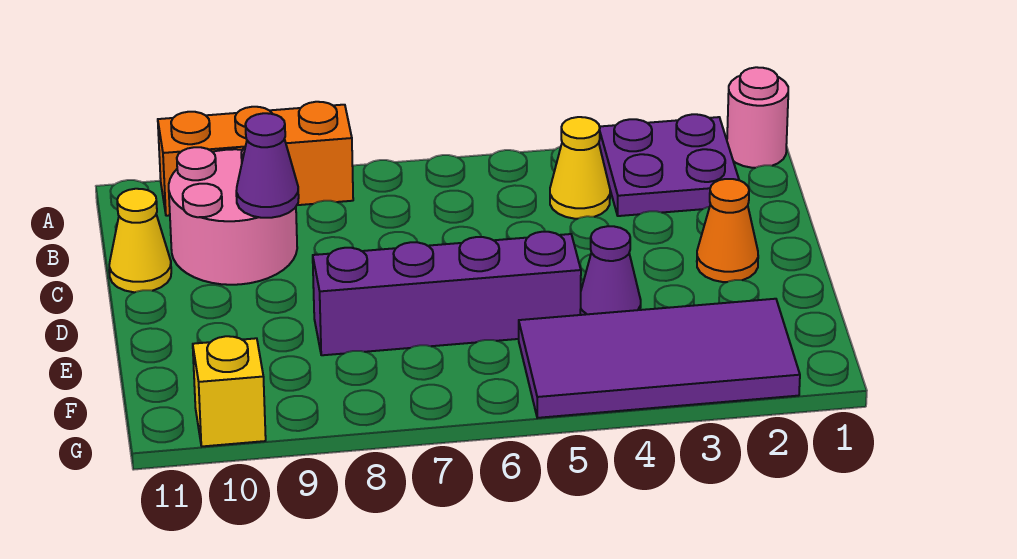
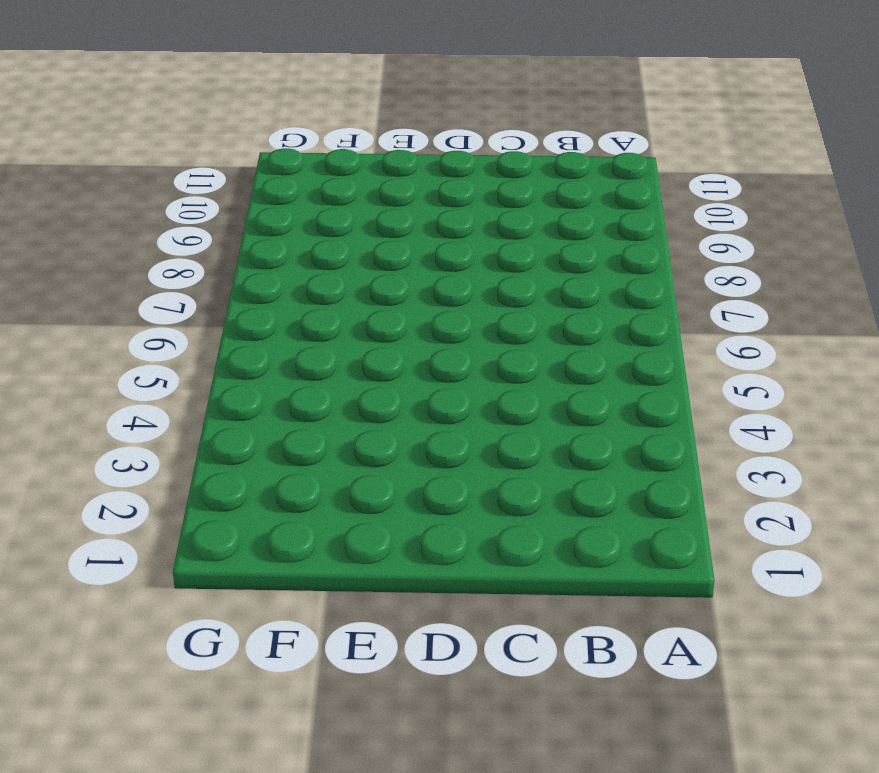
none -> pink round brick A1 level 1
none -> purple plate A2:B3 level 1
none -> orange brick A8:A10 level 1

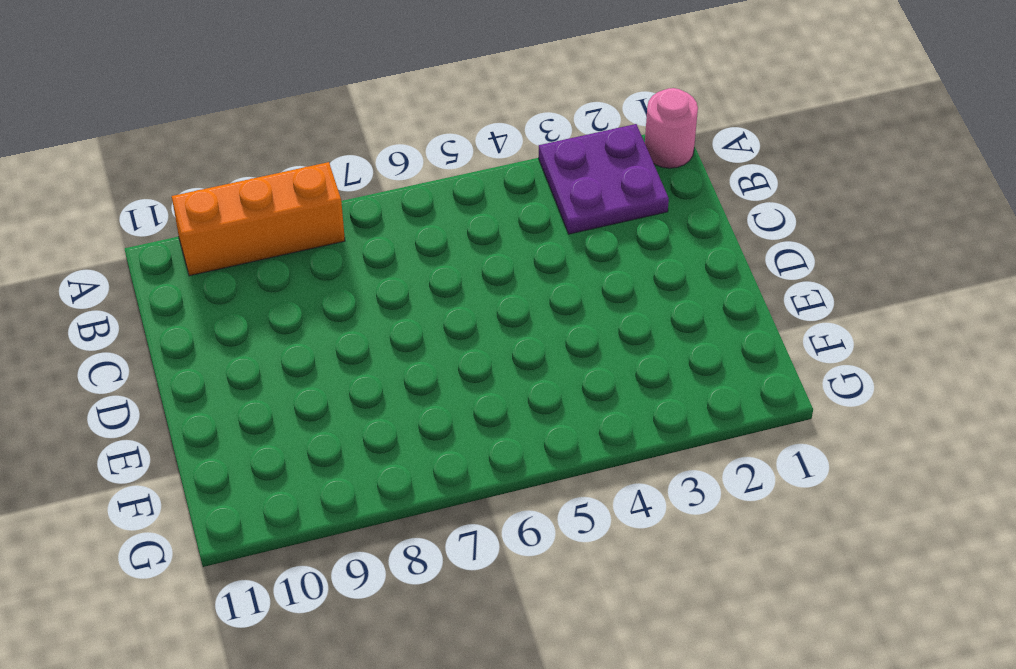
none -> yellow cone B4 level 1
none -> pink round brick B9:C10 level 1
none -> yellow cone C11 level 1

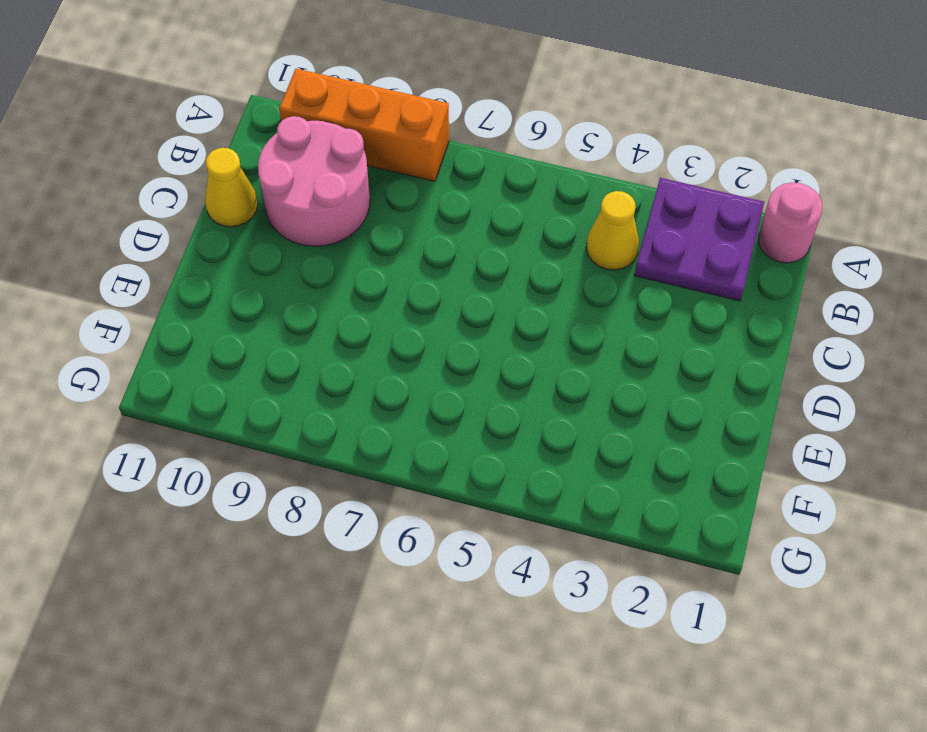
none -> orange cone D2 level 1
none -> purple cone E4 level 1
none -> purple brick E5:E8 level 1

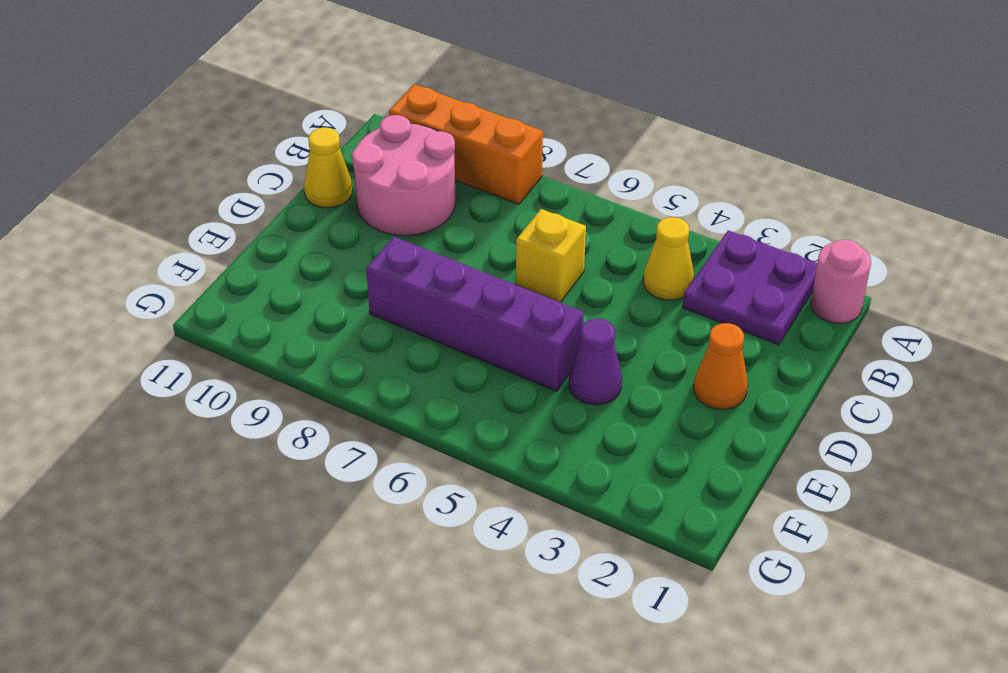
yellow brick C6 level 1 -> yellow brick G10 level 1
none -> purple tile F2:G5 level 1
none -> purple cone C9 level 2

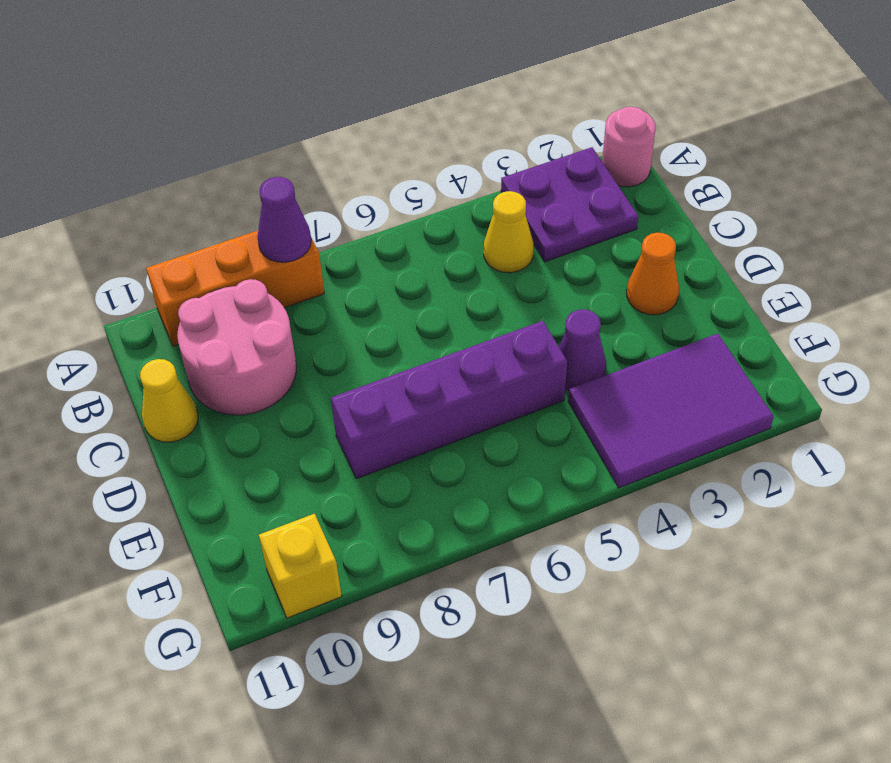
purple cone A8 level 2 -> purple cone C9 level 2
purple tile F2:G4 level 1 -> purple tile F2:G5 level 1

